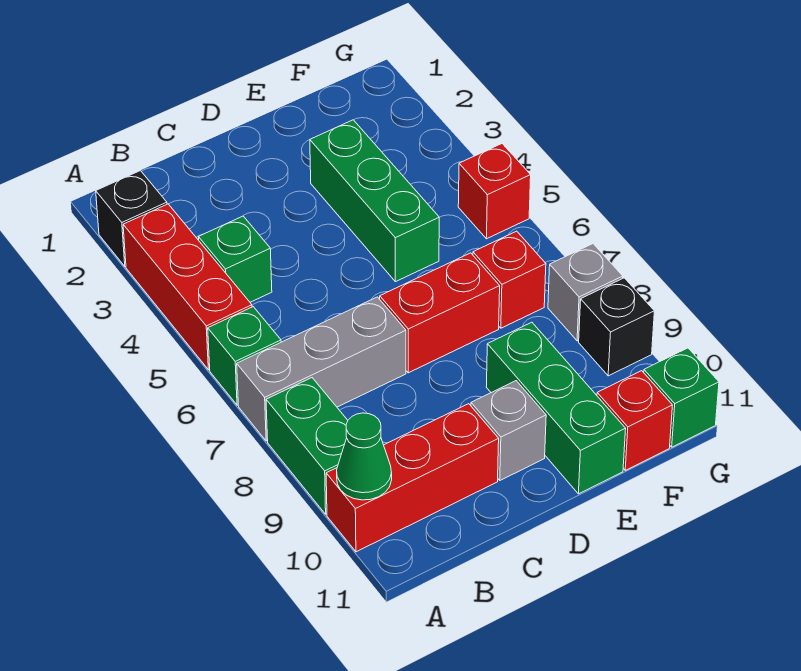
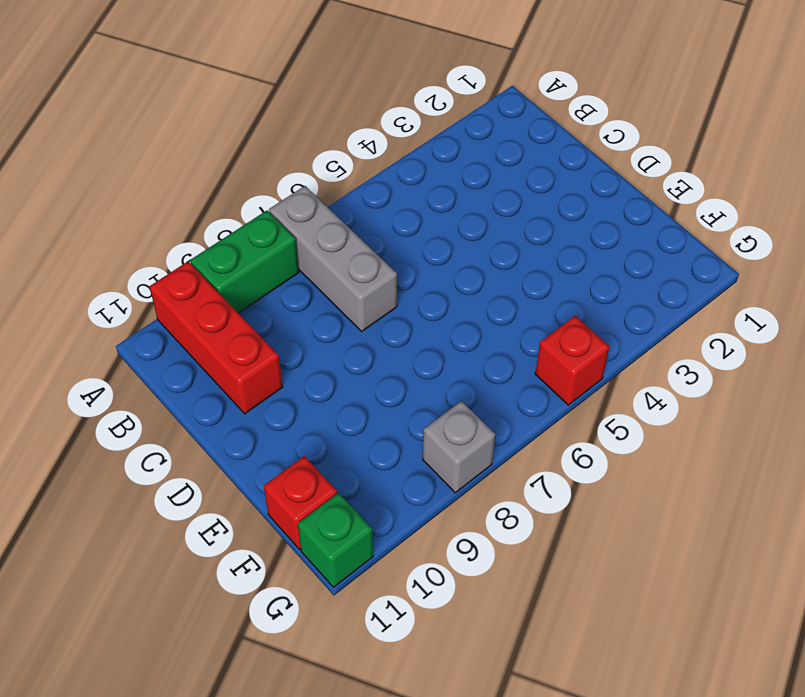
none -> black brick A2 level 1
none -> red brick A3:A5 level 1
none -> green brick A6 level 1

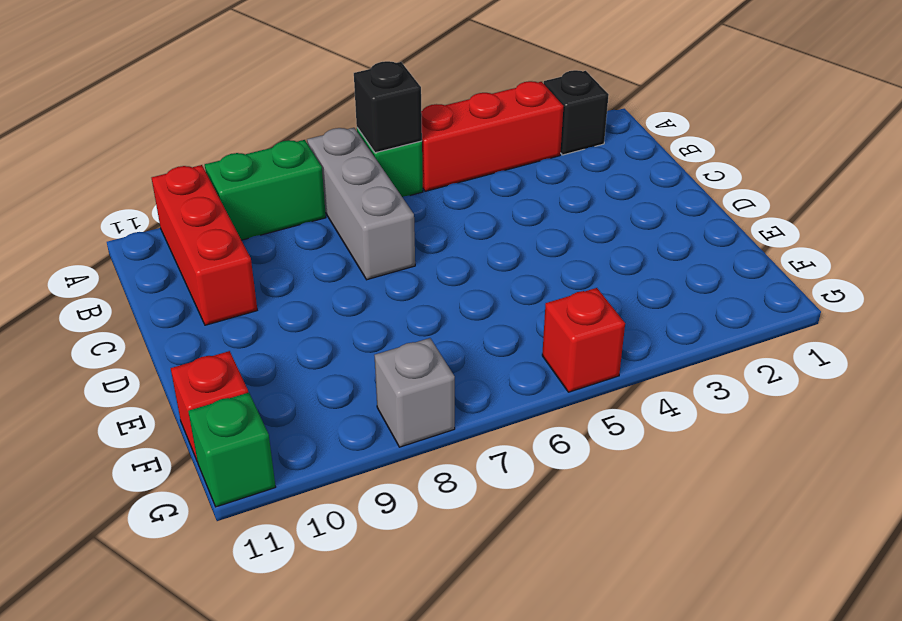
black brick A6 level 2 -> black brick G9 level 1
none -> green brick B4 level 1
none -> red brick D7:E7 level 1
none -> grey brick D10 level 1

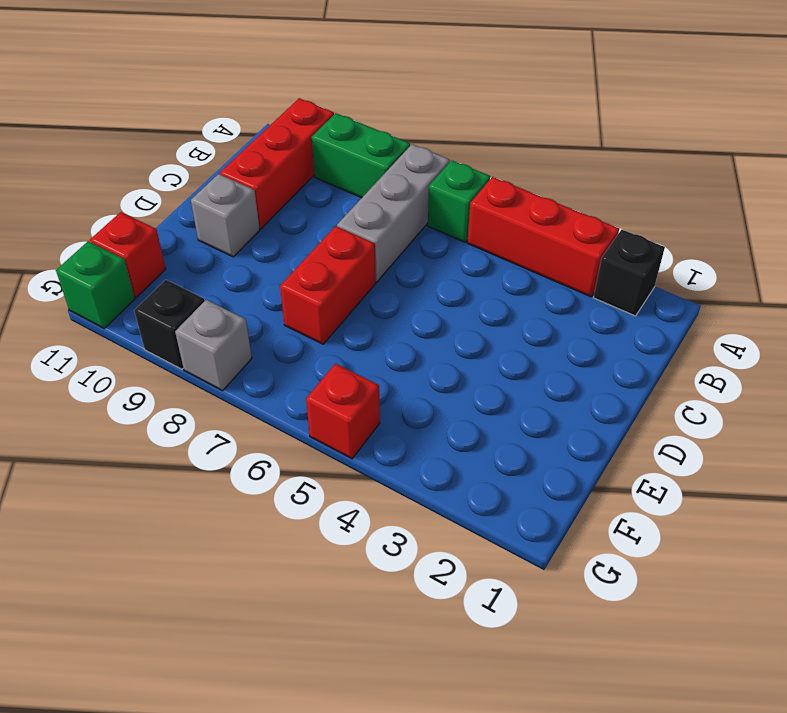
none -> green brick B4 level 1
none -> green brick E3:E5 level 1
none -> green brick E9:E11 level 1

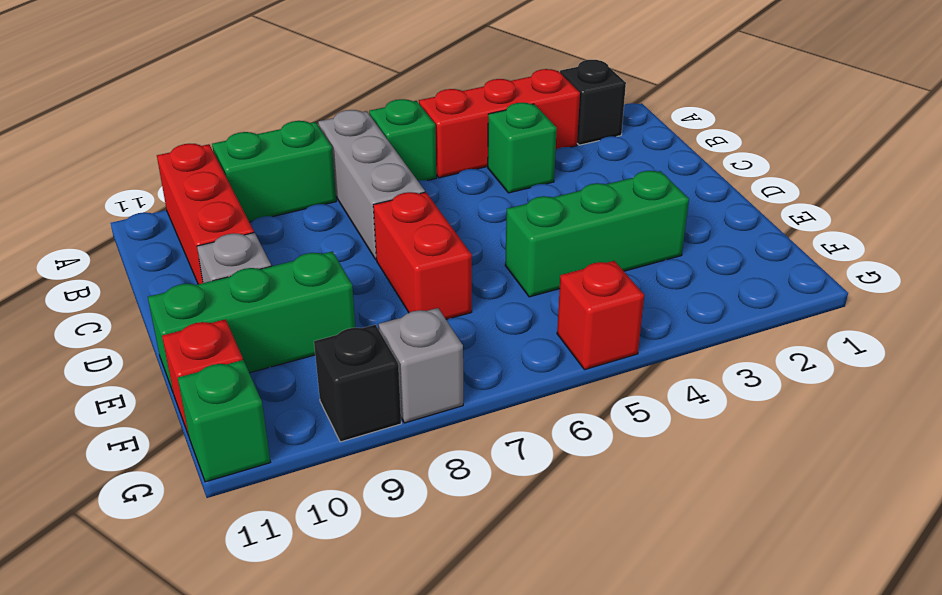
none -> red brick F7 level 1
none -> green cone A10 level 2

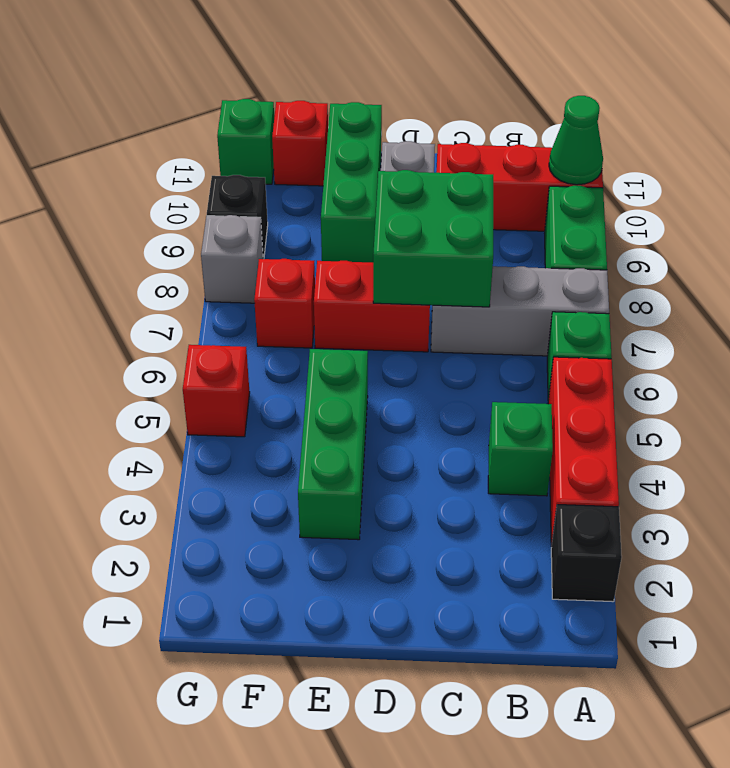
green brick C7:D8 level 2 -> none

